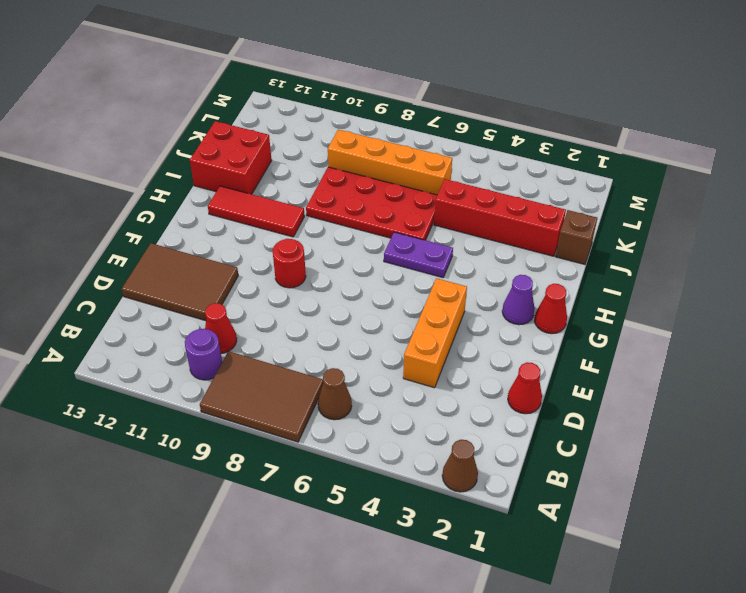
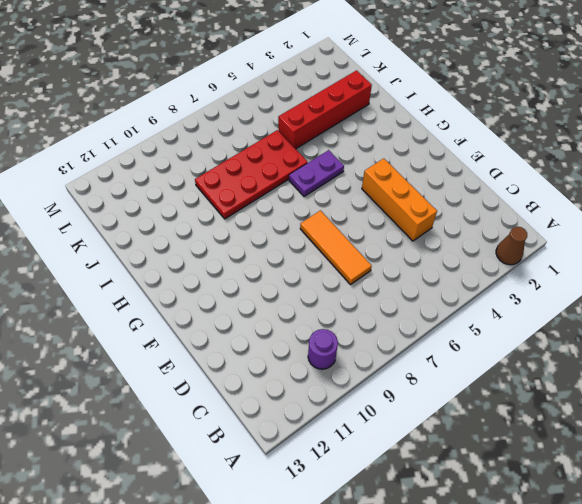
orange tile D7:F7 level 1 -> none
none -> brown tile A7:B9 level 1
none -> brown cone B6 level 1
none -> red cone C10 level 1

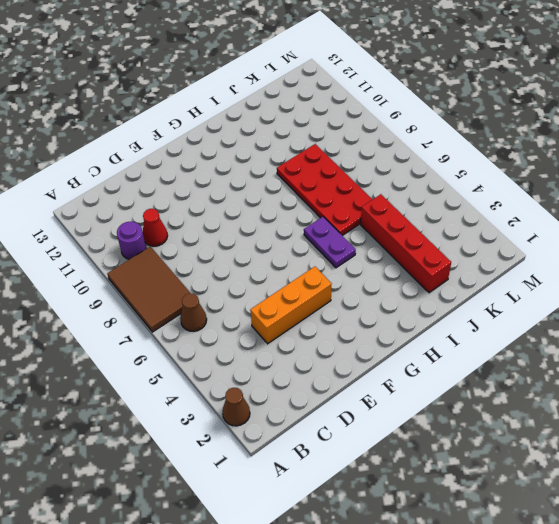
none -> red cone D1 level 1
none -> brown tile D11:E13 level 1
none -> red round brick F9 level 1

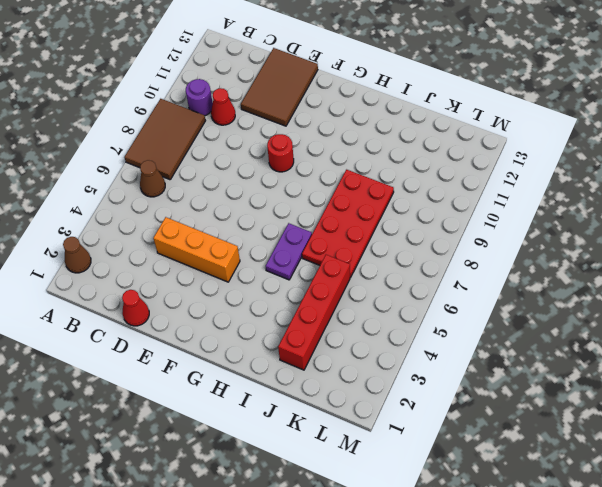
none -> red cone G1 level 1
none -> purple cone G2 level 1
none -> red tile H10:H12 level 1

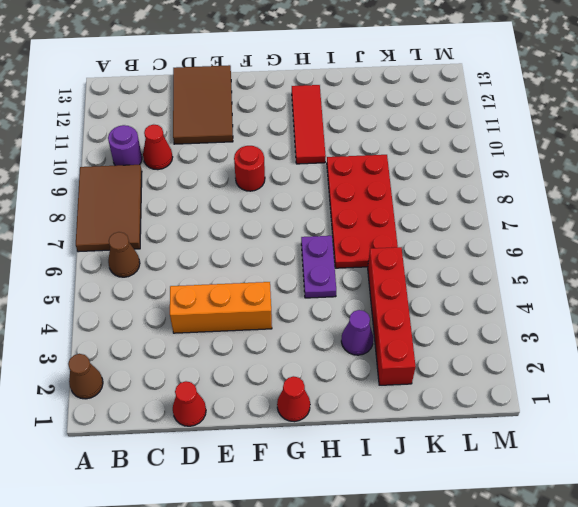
purple cone I3 level 1 -> purple cone G2 level 1
none -> red brick I12:J13 level 1
none -> brown brick J1 level 1
none -> orange brick K6:K9 level 1

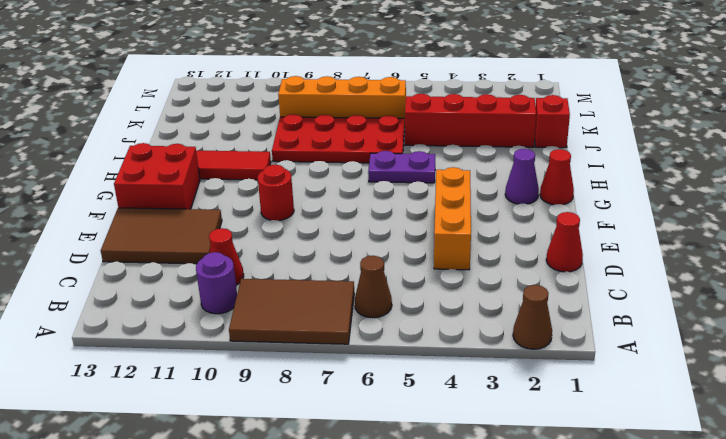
red brick F12:G13 level 1 -> red brick I12:J13 level 1
red brick J1 level 1 -> brown brick J1 level 1

